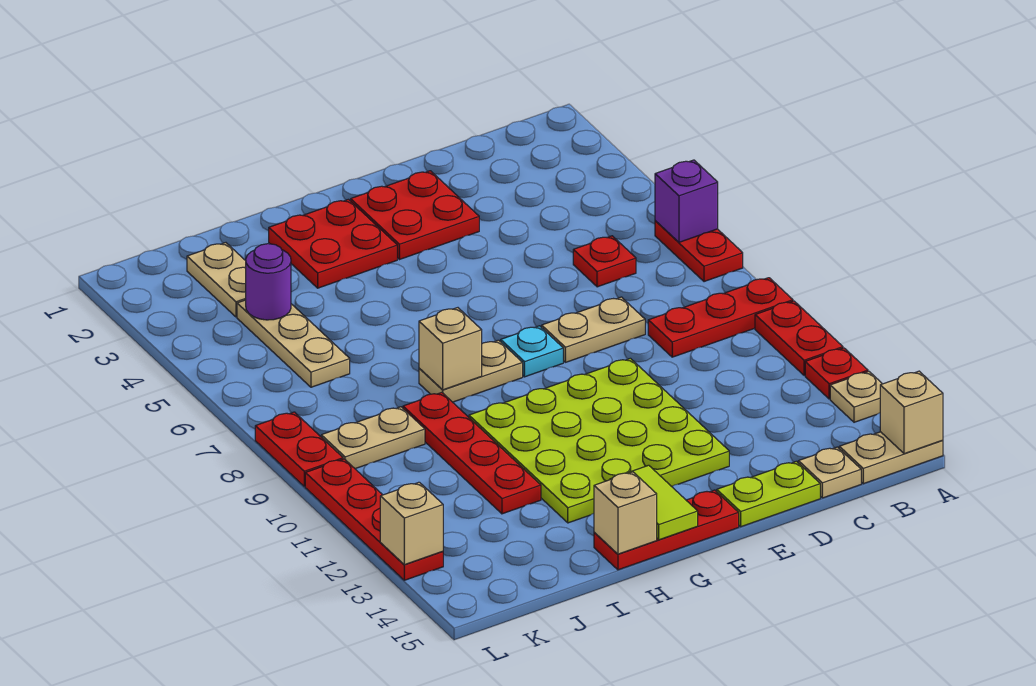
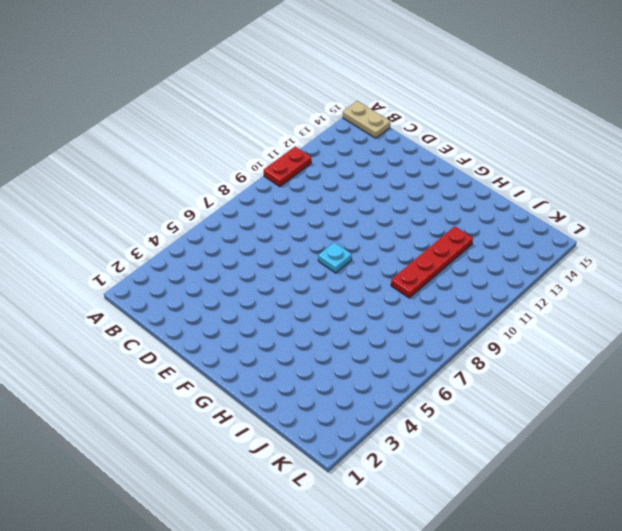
none -> red plate A6:A7 level 1
none -> red plate A9:C9 level 1
none -> red plate A12 level 1

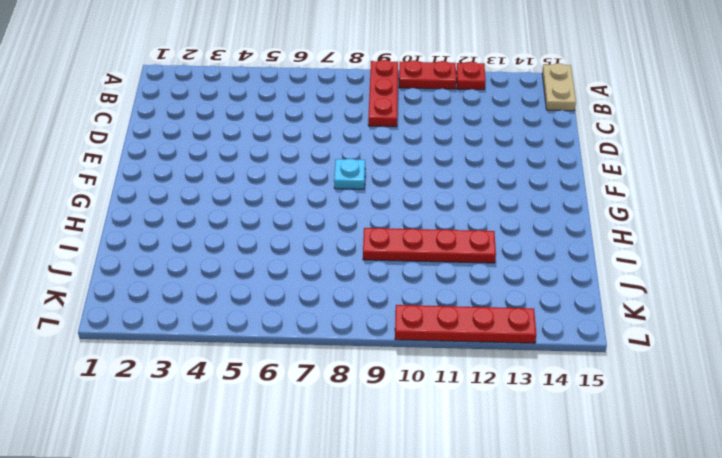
none -> red plate A6:A7 level 1
none -> tan plate A13 level 1
none -> red plate C6 level 1

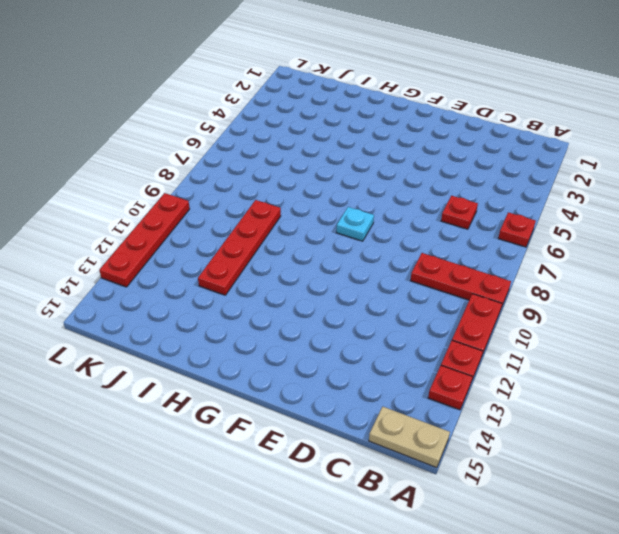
red plate A6 level 1 -> red plate A6:A7 level 1
red plate A13 level 1 -> tan plate A13 level 1
none -> tan plate C15 level 1
none -> tan plate D8:E8 level 1
none -> lime plate D15:E15 level 1

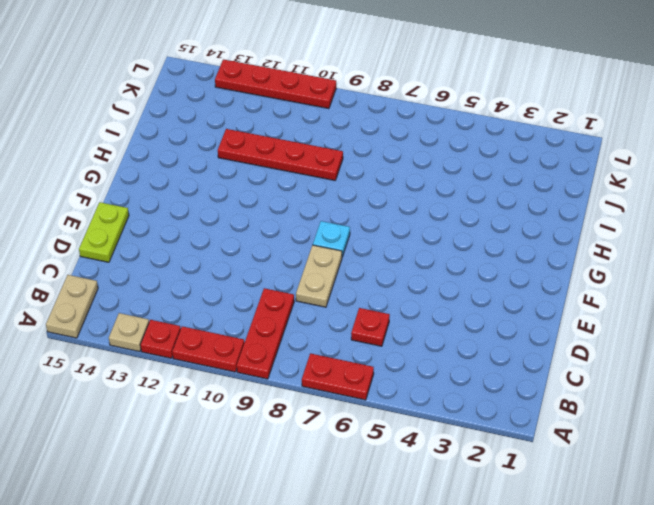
none -> tan plate C15 level 1
none -> red plate E2:F3 level 1
none -> lime plate E10:H13 level 1

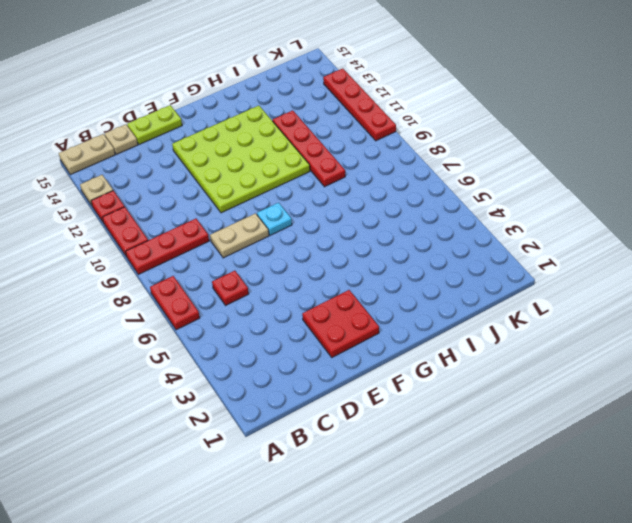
none -> red plate F15:H15 level 1
none -> red plate G2:H3 level 1
none -> tan plate G8:H8 level 1

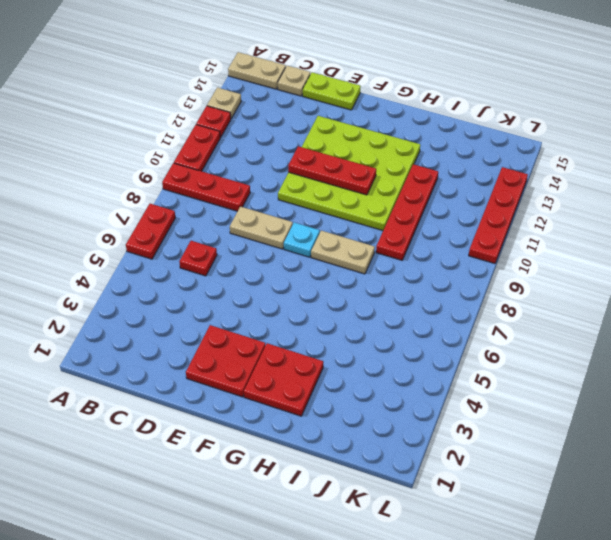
red plate E11:G11 level 2 -> red plate F15:H15 level 1
none -> tan plate J2:J3 level 1
none -> tan plate J4:J6 level 1
none -> tan plate J9:K9 level 1

